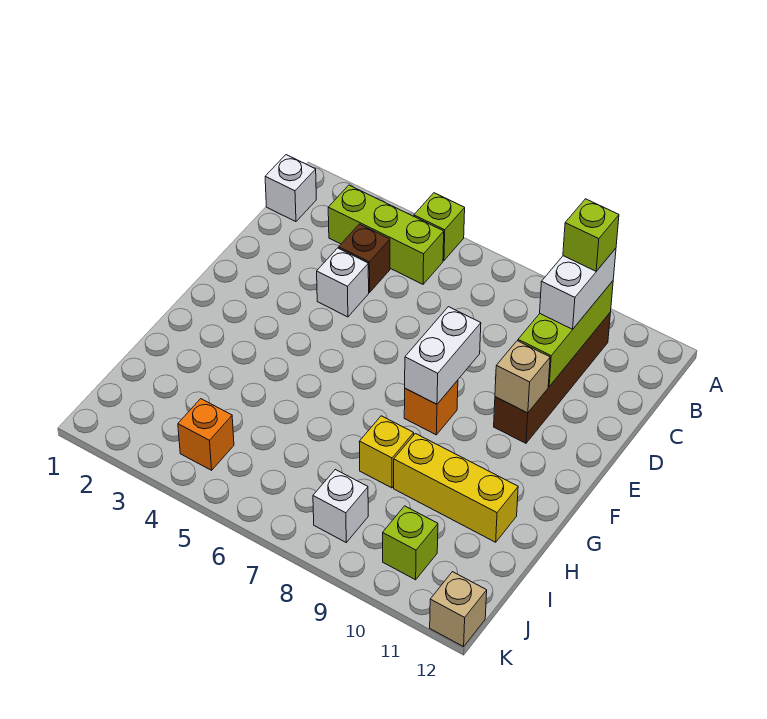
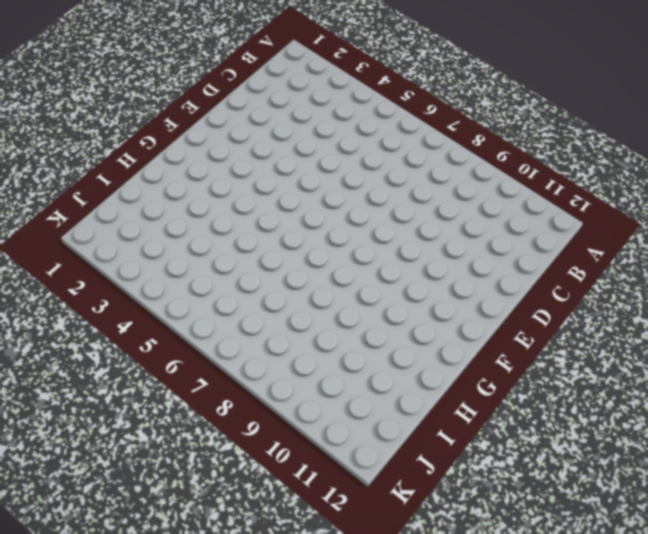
none -> lime brick A5 level 1
none -> white brick B1 level 1
none -> lime brick B3:B5 level 1

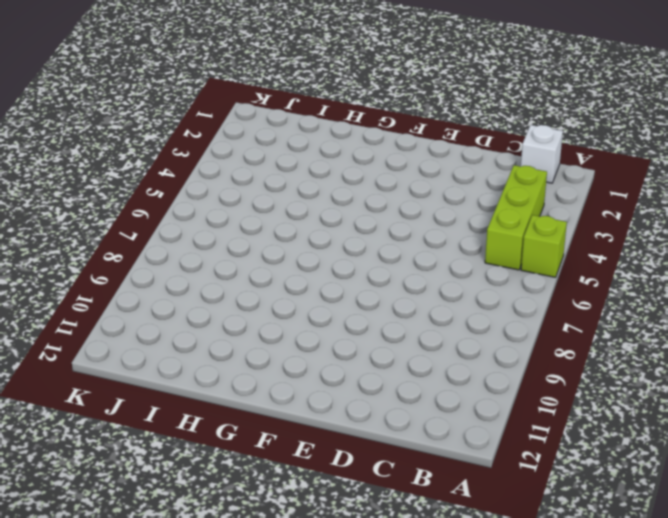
none -> brown brick B10:E10 level 1
none -> brown brick C4 level 1
none -> white brick D4 level 1

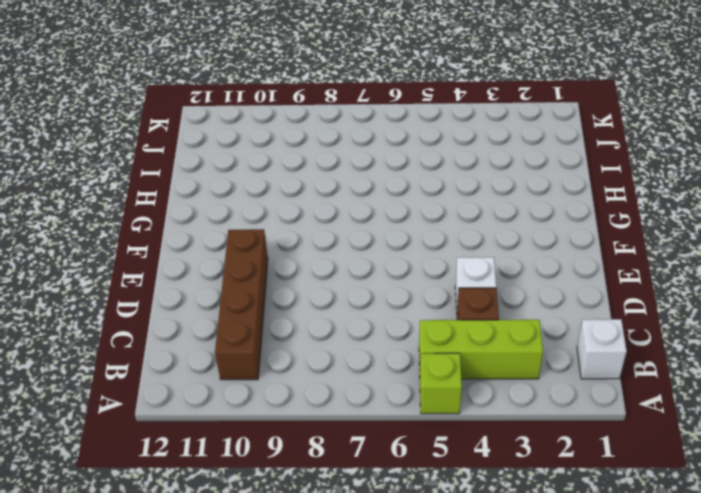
none -> orange brick F8 level 1
none -> yellow brick H8 level 1
none -> yellow brick H9:H11 level 1

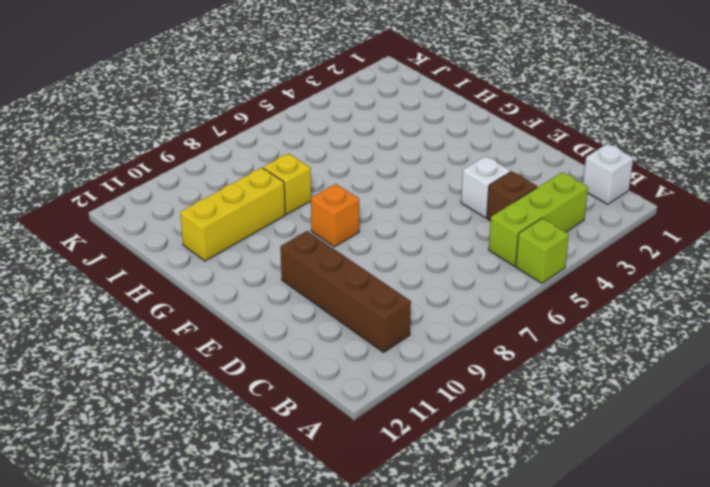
none -> orange brick J4 level 1
none -> white brick J8 level 1
none -> lime brick J10 level 1

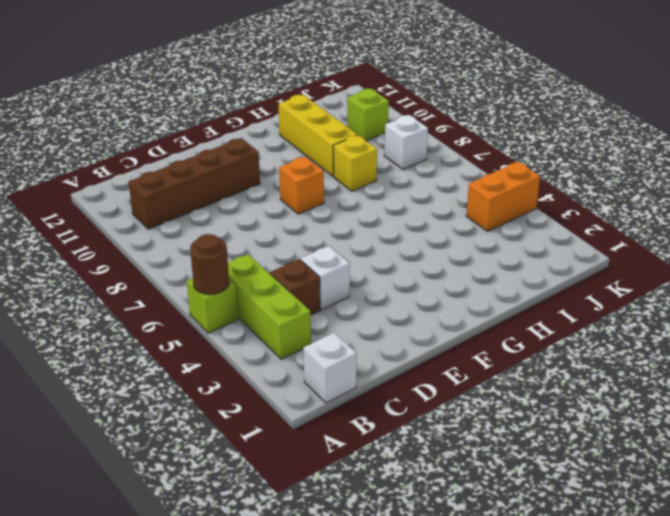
brown round brick A5 level 2 -> none
orange brick J4:K4 level 1 -> orange brick J4 level 1
none -> tan brick K12 level 1
none -> lime brick B10:D10 level 2
none -> white brick E8:F8 level 2

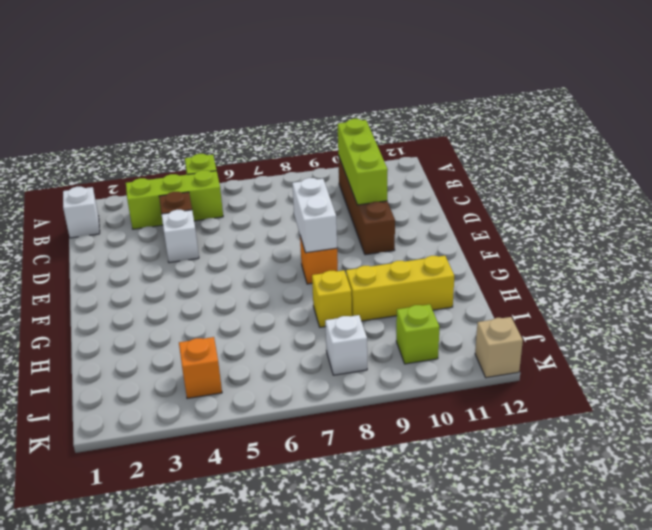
none -> tan brick E10 level 2
none -> white brick B10:C10 level 3
none -> lime brick B10 level 4

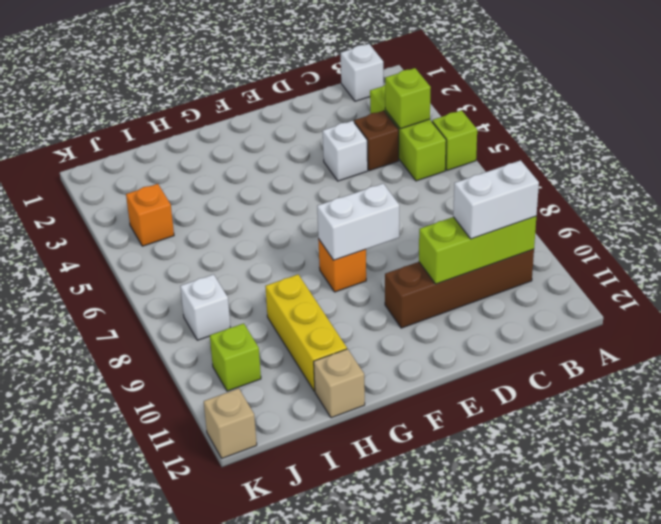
lime brick B4 level 2 -> lime brick B10 level 4
tan brick H12 level 1 -> tan brick E10 level 2
none -> yellow brick H8 level 1

